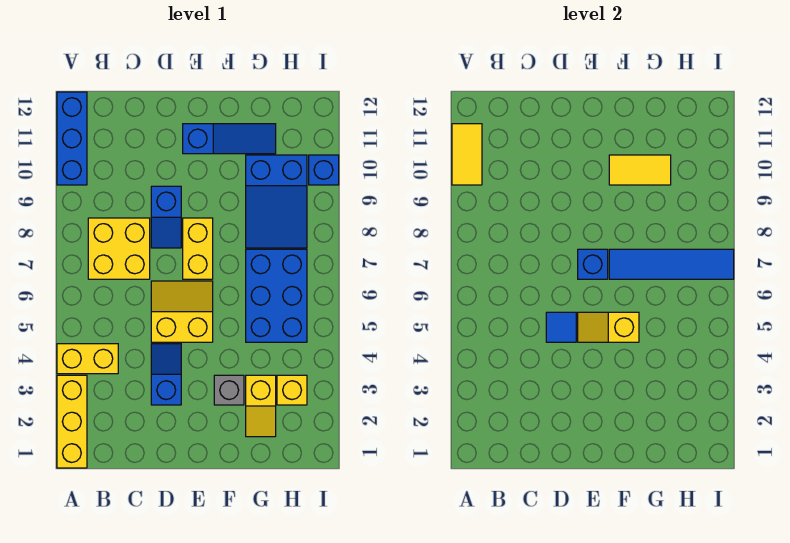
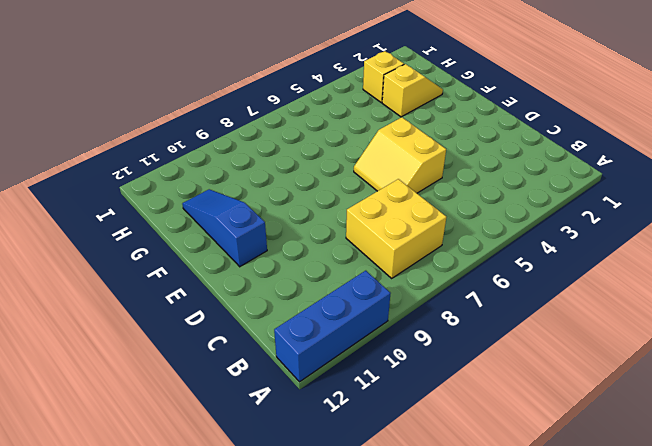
none -> yellow brick A1:A3 level 1
none -> yellow brick A4:B4 level 1
none -> blue slope D3:D4 level 1 top 3

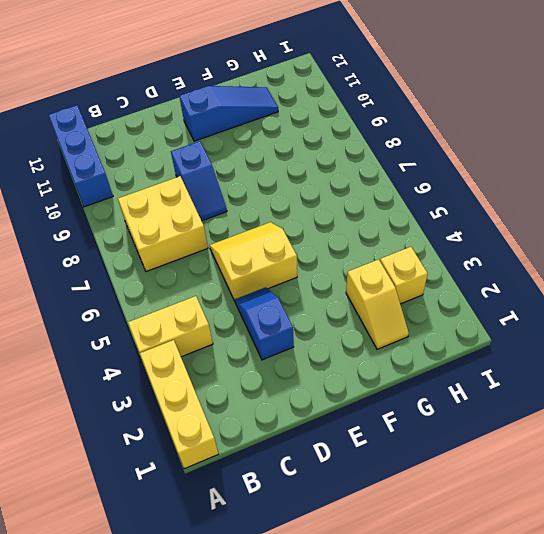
none -> yellow brick E7:E8 level 1
none -> grey brick F3 level 1
none -> blue brick G5:H7 level 1

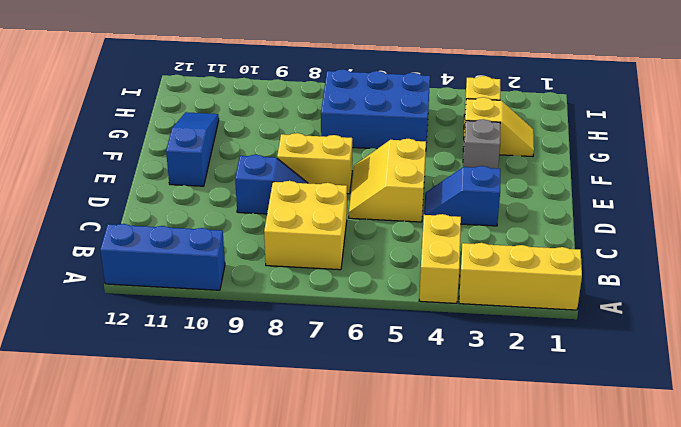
none -> blue slope G8:H10 level 1 top 10
none -> blue brick I10 level 1
none -> yellow tile A10:A11 level 2

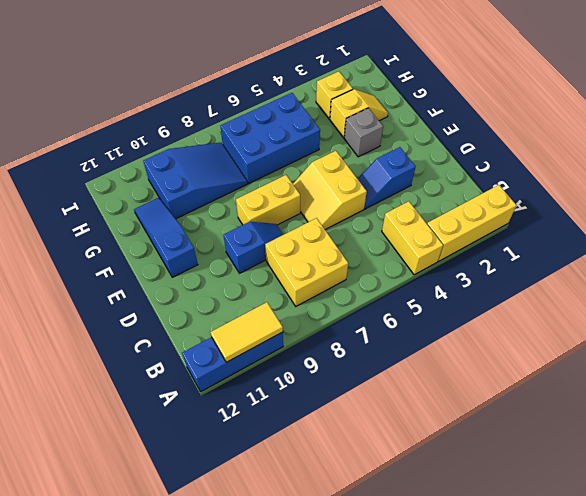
none -> blue brick I10 level 1
none -> blue tile D5 level 2
none -> yellow slope E5:F5 level 2 top F

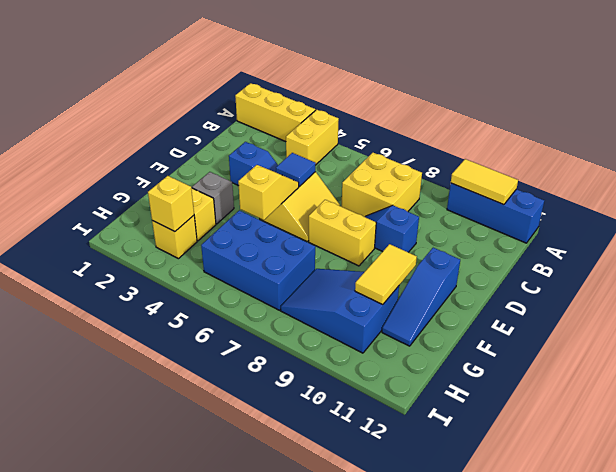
yellow brick H3 level 2 -> none
none -> blue brick I10 level 1
none -> blue brick E7 level 2
none -> blue tile F7:I7 level 2

